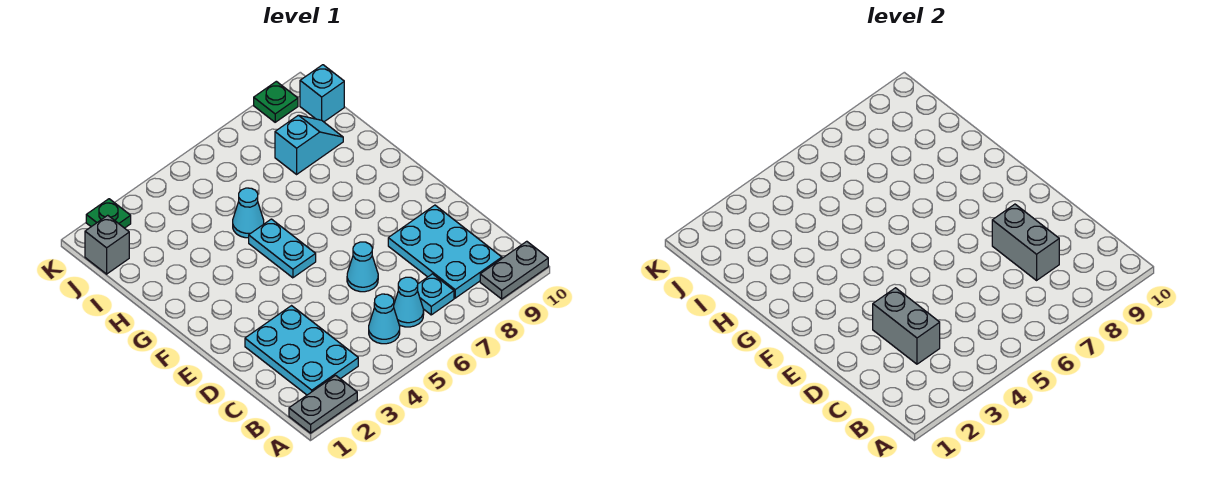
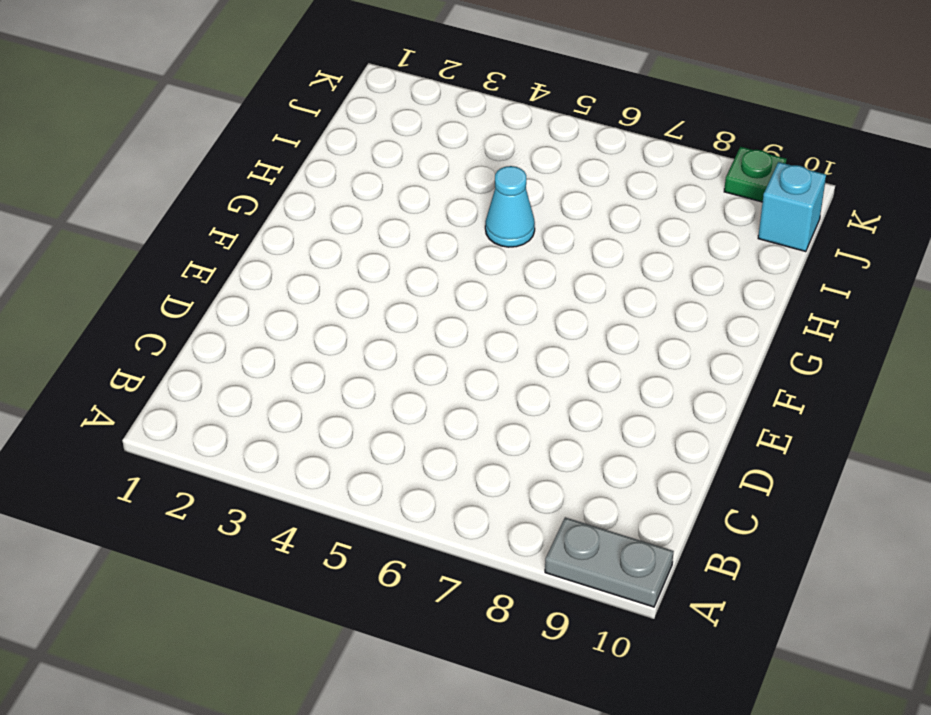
none -> grey plate A1:A2 level 1
none -> cyan plate B2:D3 level 1
none -> cyan cone B5 level 1

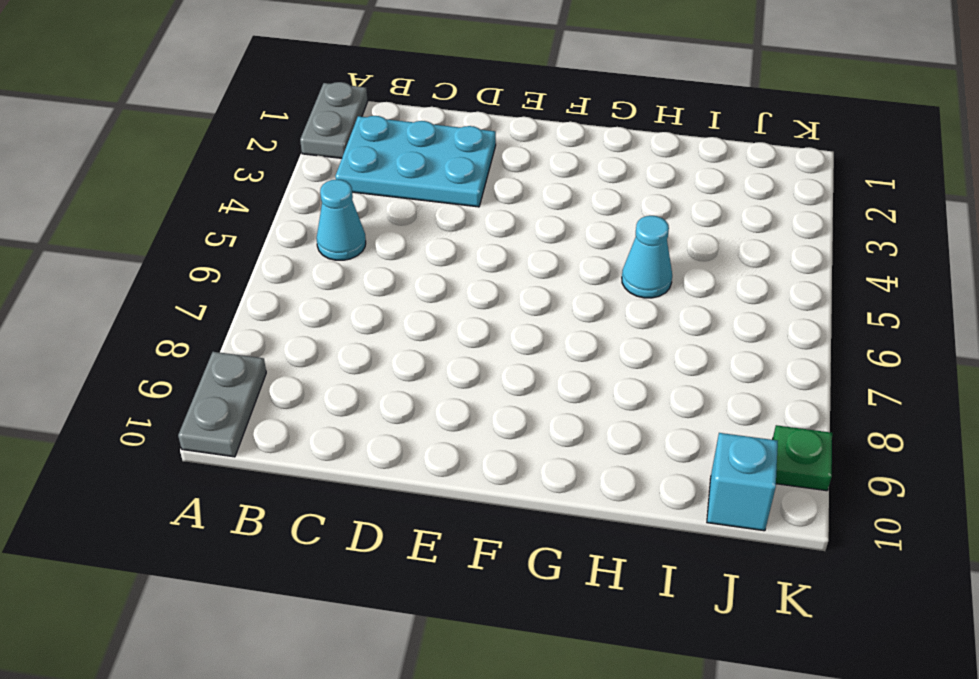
none -> cyan cone B6 level 1
none -> cyan plate B7 level 1
none -> cyan plate B8:D9 level 1

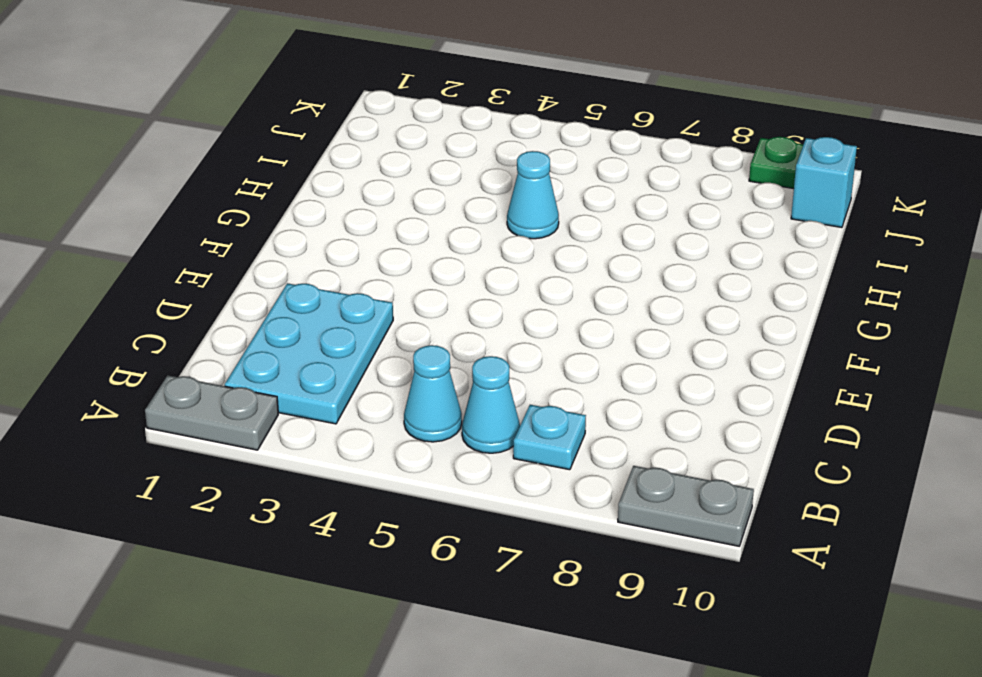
none -> cyan plate B8:D9 level 1
none -> cyan cone D6 level 1
none -> cyan plate F5:G5 level 1

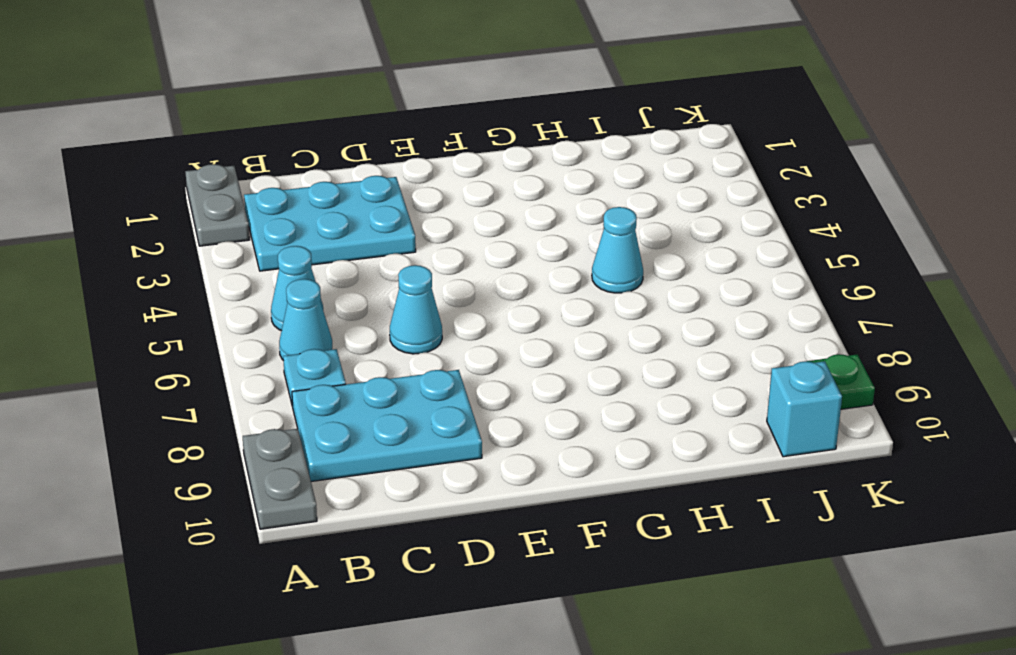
none -> cyan plate F5:G5 level 1
none -> cyan slope I8:I9 level 1 top 8
none -> grey brick J1 level 1

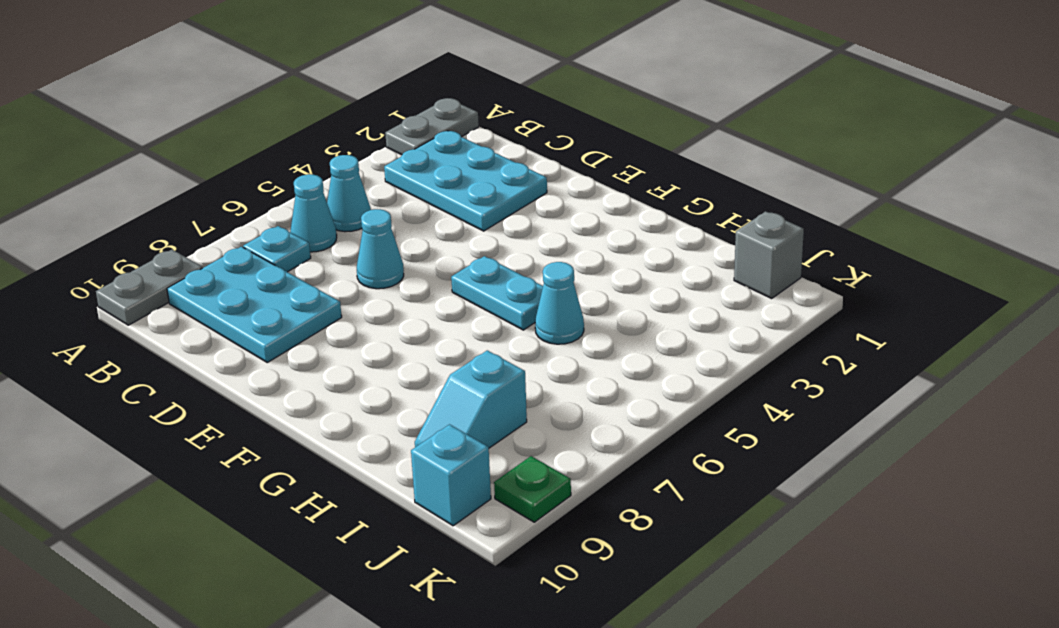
none -> green plate K2 level 1
none -> grey brick C3:D3 level 2
none -> grey brick C8:D8 level 2

